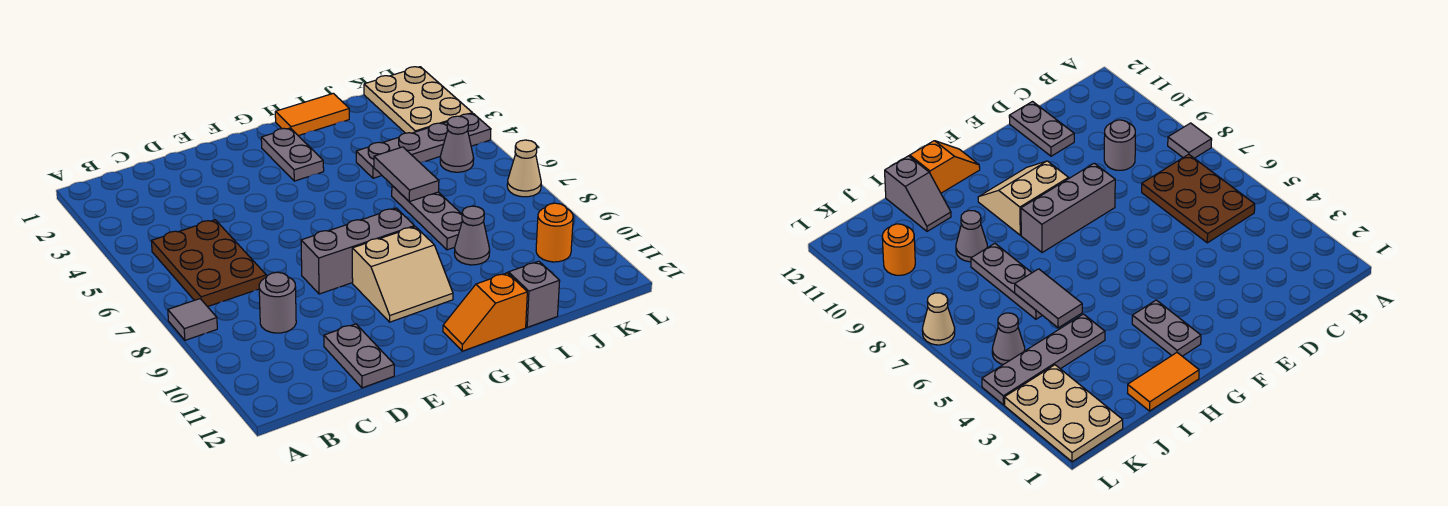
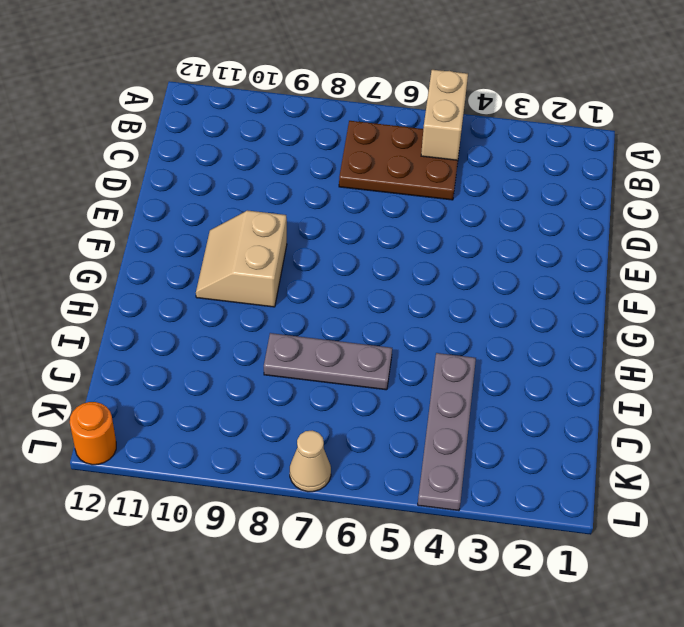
tan brick A5:B5 level 2 -> none
orange round brick L12 level 1 -> orange round brick K10 level 1
none -> grey tile A8 level 1
none -> grey round brick C9 level 1
none -> grey plate D11:D12 level 1

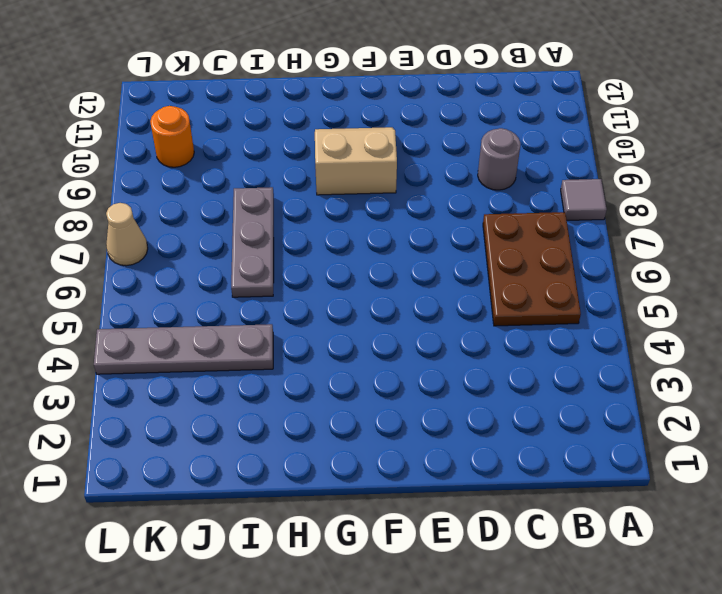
none -> grey plate D11:D12 level 1
none -> grey brick E8:G8 level 1
none -> grey plate G2:G3 level 1

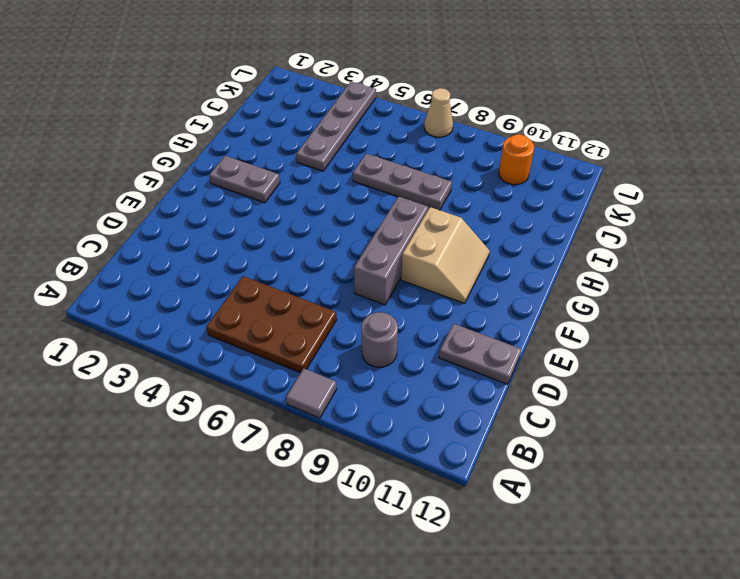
none -> orange slope G12:H12 level 1 top H
none -> orange tile H1:I1 level 1
none -> grey cone I9 level 1

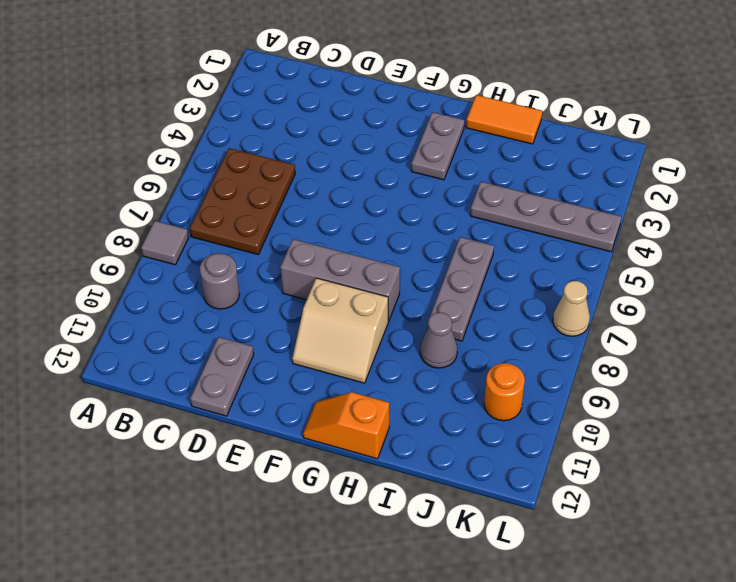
none -> grey slope I11:I12 level 1 top 12
none -> tan plate K1:L3 level 1
none -> grey cone K5 level 1

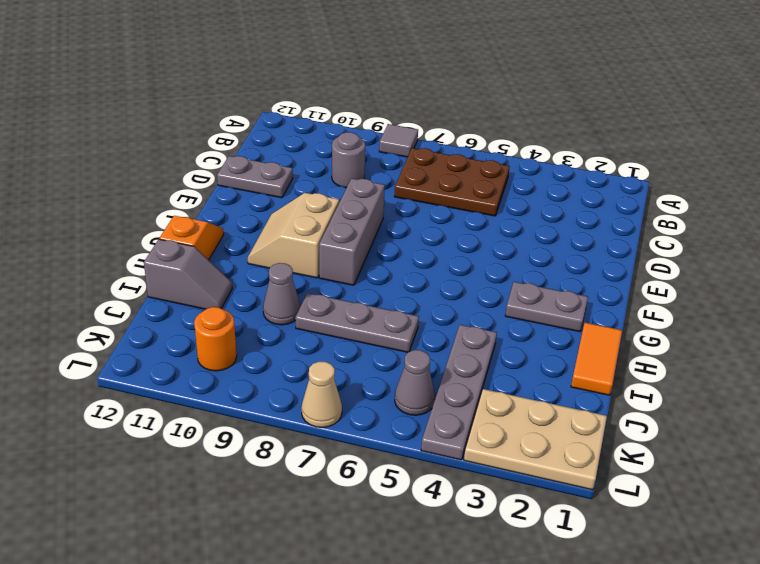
none -> grey tile I5:I6 level 2

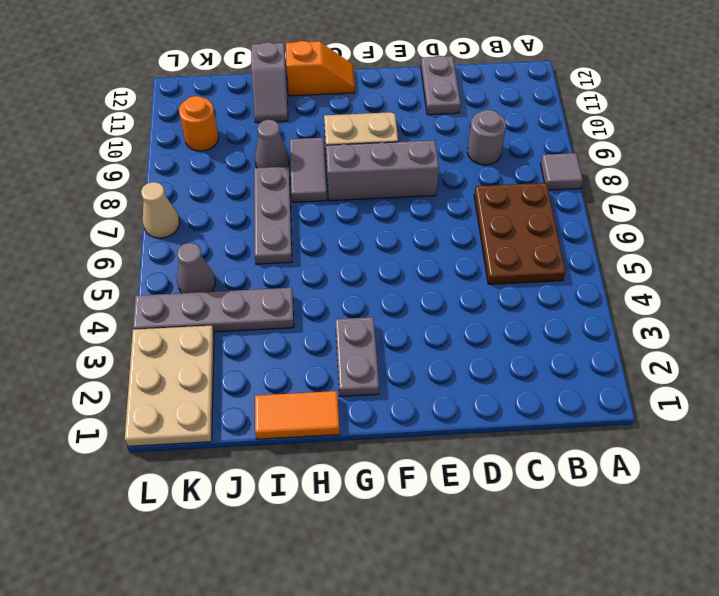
grey tile H8:H9 level 1 -> grey tile I5:I6 level 2

